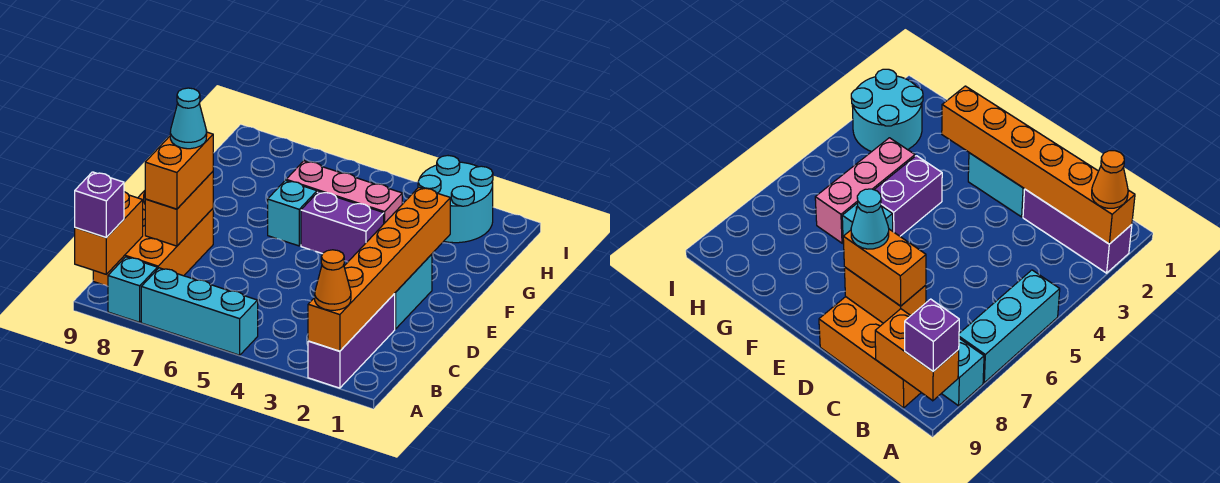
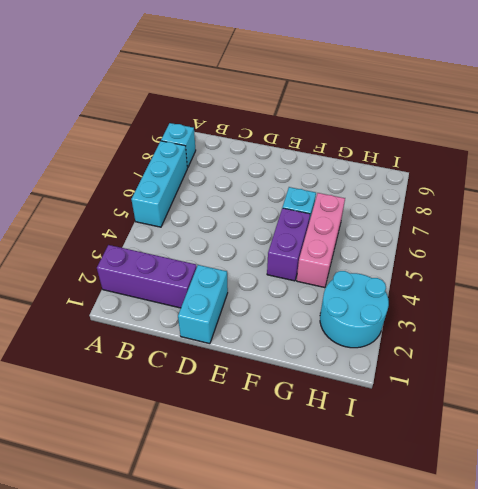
cyan brick D1:D2 level 1 -> cyan brick D2:E2 level 1
none -> orange brick B8:D9 level 1
none -> orange brick A2:F2 level 2
none -> orange brick A9:B9 level 2

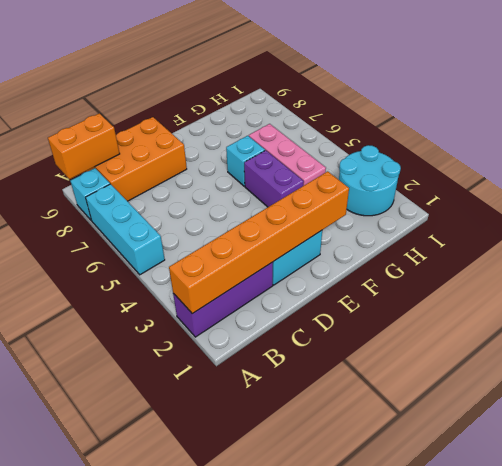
none -> orange brick C8:D8 level 2
none -> orange cone A2 level 3
none -> purple brick A9 level 3

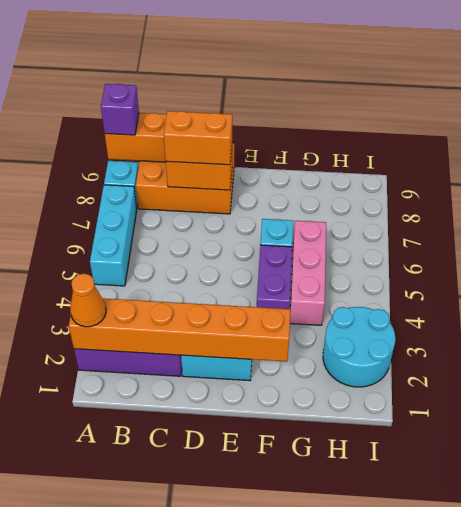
none -> cyan cone D8 level 4

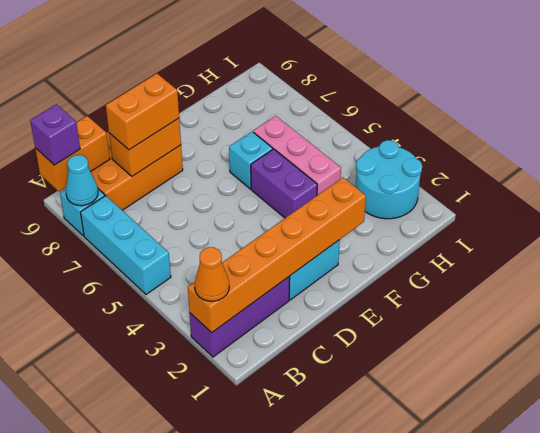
cyan cone A8 level 2 -> cyan cone D8 level 4

